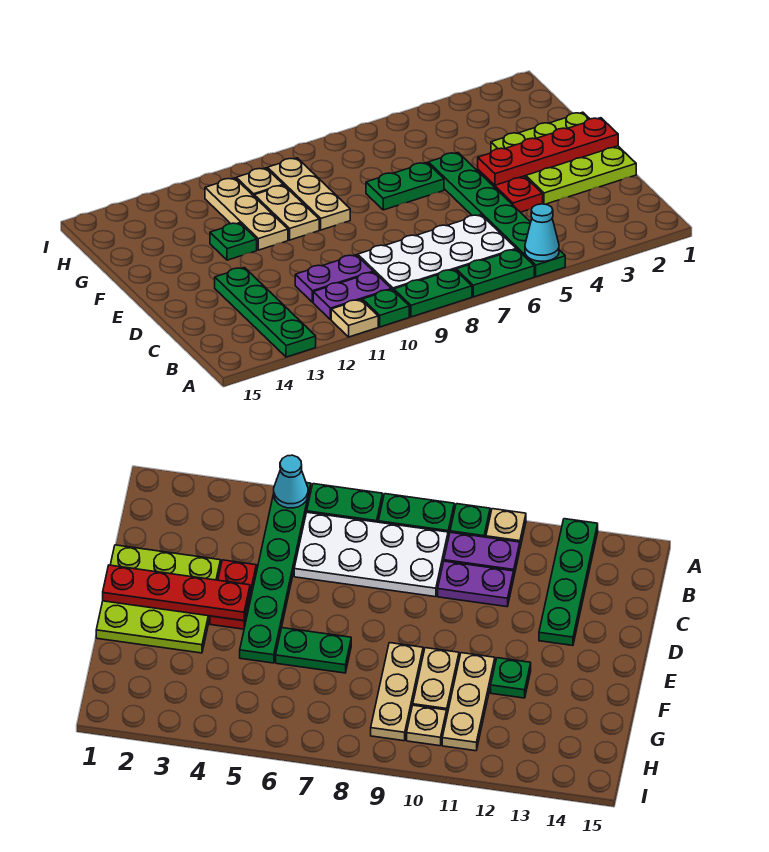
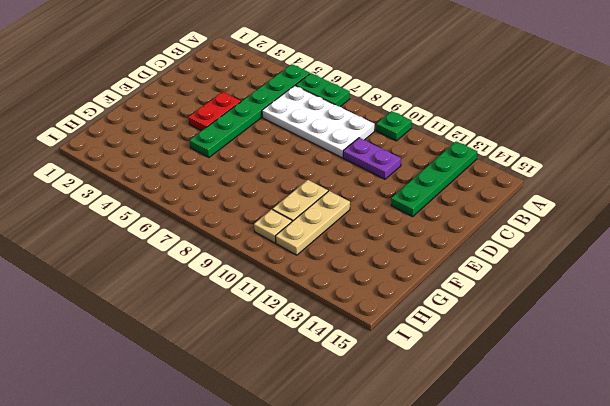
none -> green plate A8:A9 level 1
none -> tan plate A11 level 1
none -> purple plate B10:B11 level 1

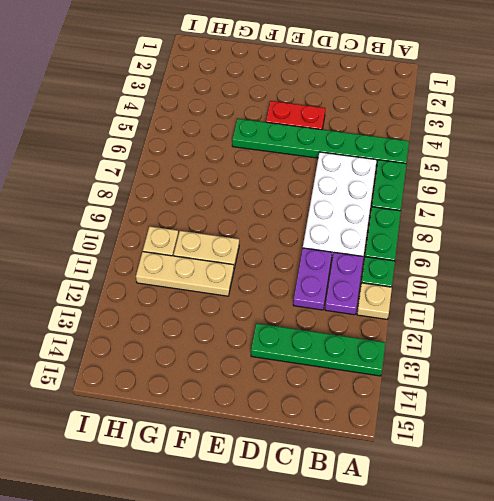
none -> lime plate D1:F3 level 1
none -> green plate F6:F7 level 1
none -> tan plate F9:H9 level 1

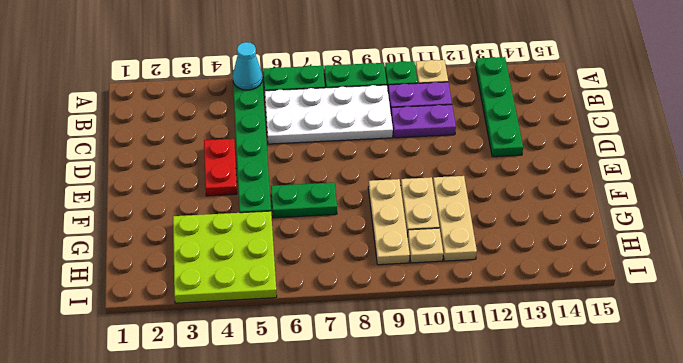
lime plate G3:I5 level 1 -> lime plate D1:F3 level 1
none -> green plate F12 level 1
none -> red plate E1:E4 level 2

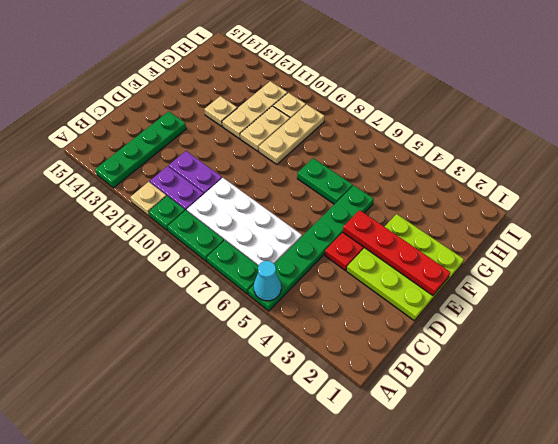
tan plate F12 level 1 -> green plate F12 level 1

